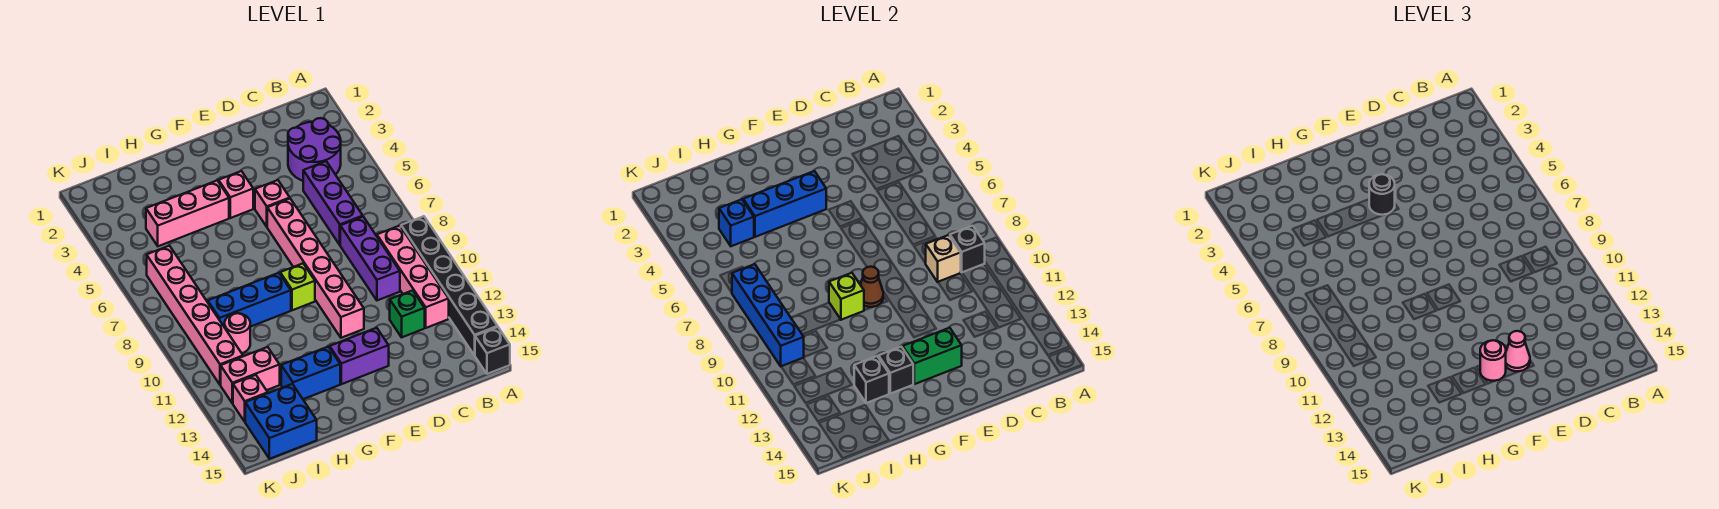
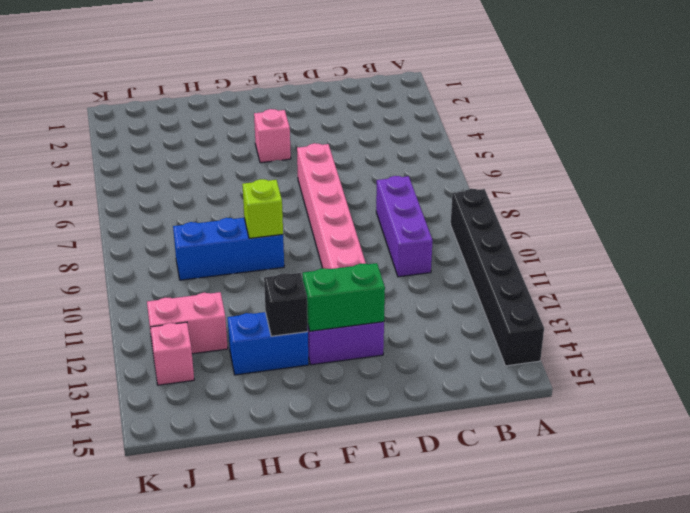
none -> black brick A15 level 1
none -> purple round brick B3:C4 level 1
none -> pink brick B9:B12 level 1
none -> purple brick C5:C7 level 1

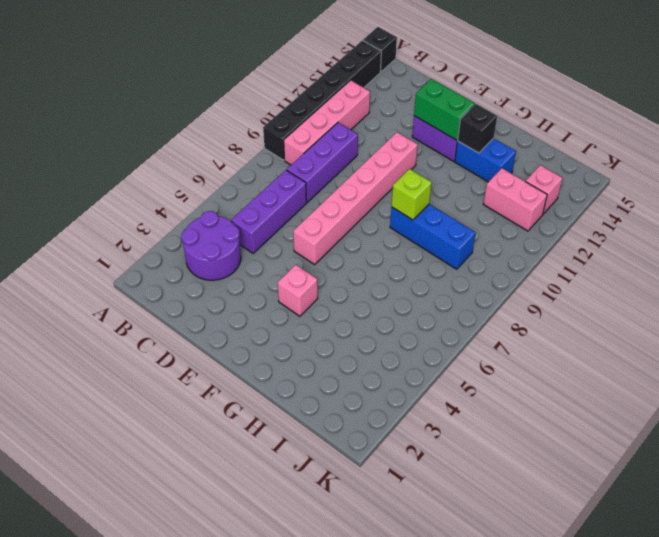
none -> green brick C12 level 1
none -> pink brick E5 level 1
none -> lime brick F9 level 1
none -> pink brick G4:I4 level 1

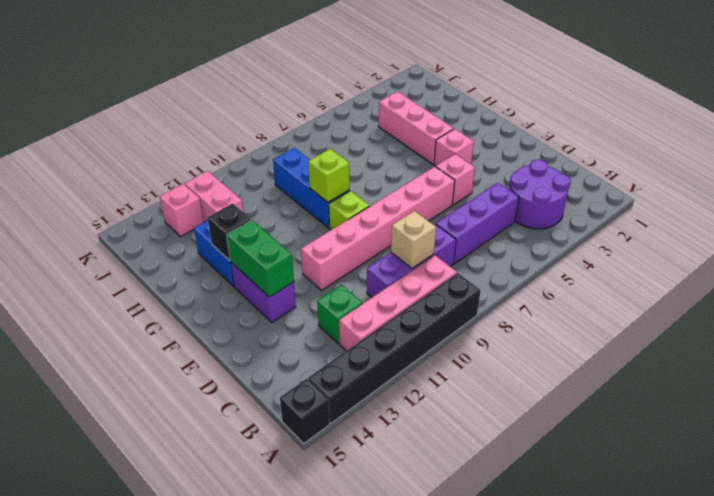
none -> pink round brick I10 level 1
none -> blue brick I14:J15 level 1
none -> pink brick J6:J11 level 1
none -> black brick B9 level 2

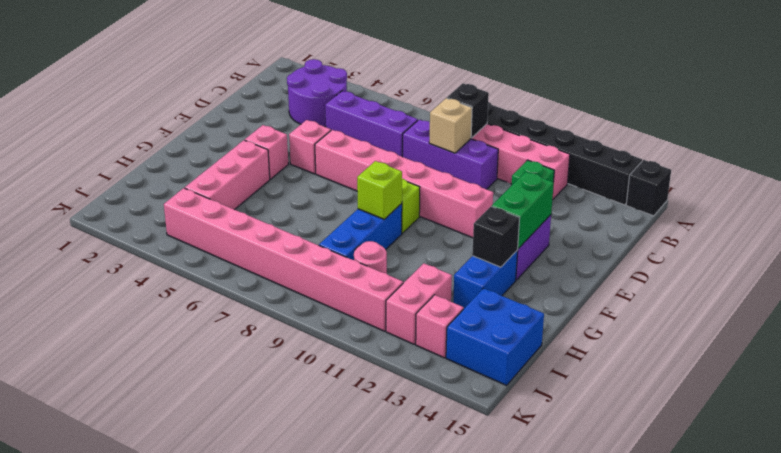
pink brick J4:J11 level 1 -> pink brick J6:J11 level 1
none -> blue brick F4:H4 level 2
none -> brown cone F9 level 2
none -> black brick H13 level 2
none -> blue brick I4 level 2

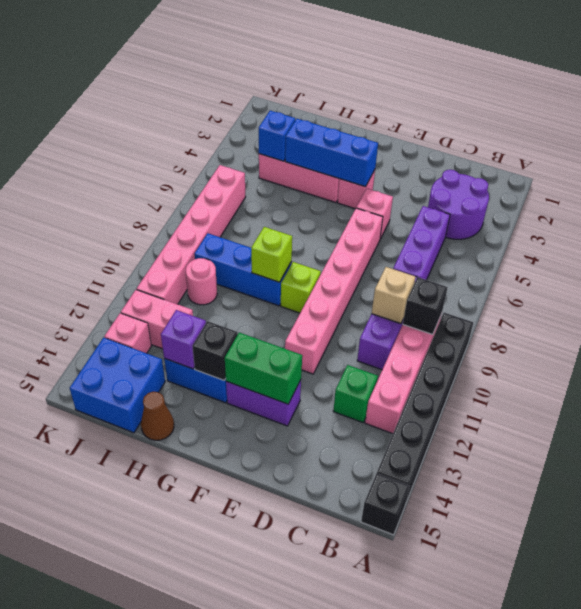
purple brick H13 level 2 -> black brick H13 level 2
brown cone H15 level 1 -> brown cone F9 level 2
none -> blue brick J7:J10 level 2
none -> pink cone E13 level 3
none -> black round brick F4 level 3
none -> pink round brick F13 level 3

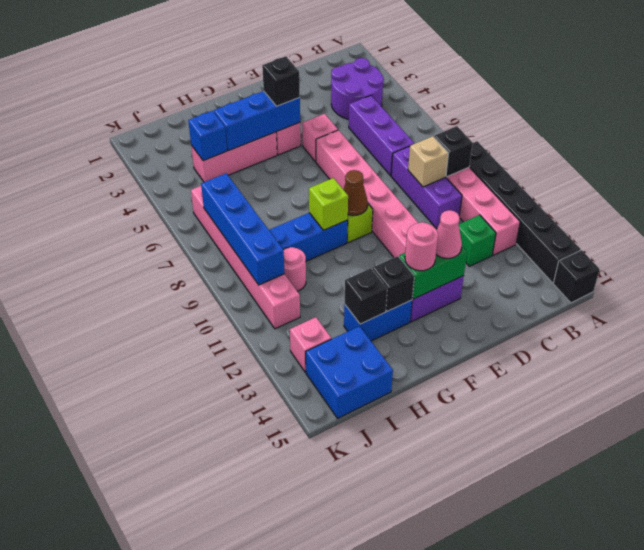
black brick F4 level 3 -> black round brick F4 level 3
none -> pink brick I12:J12 level 1

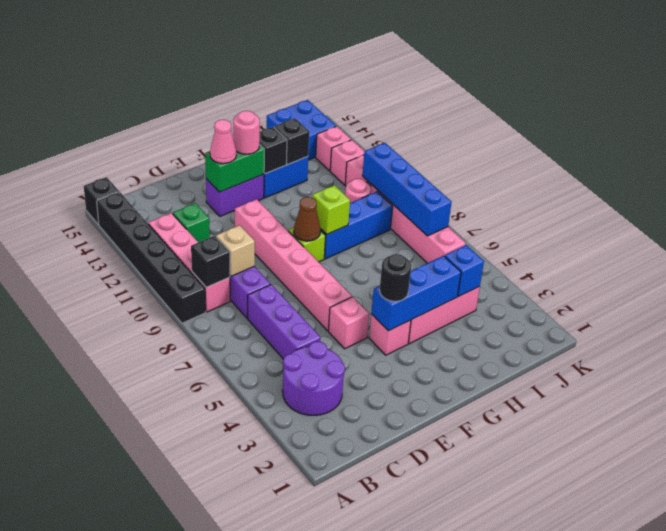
pink brick J12 level 1 -> pink brick I12:J12 level 1

